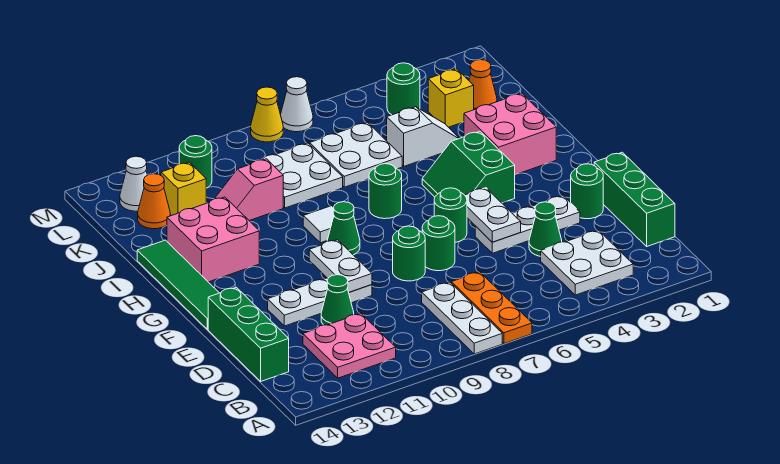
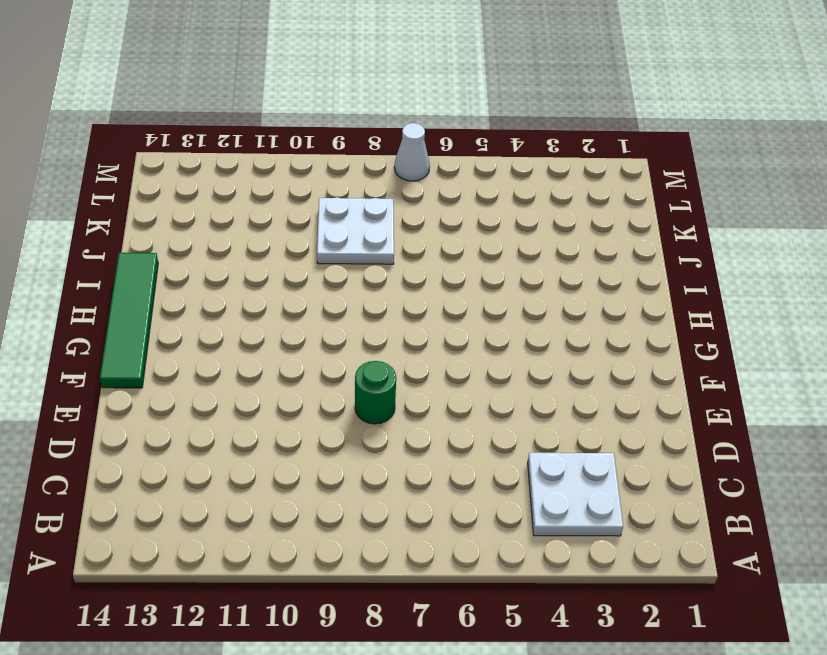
none -> orange plate A7:C7 level 1
none -> white plate A8:C8 level 1
none -> pink plate B11:C12 level 1
none -> green brick C1:E1 level 1

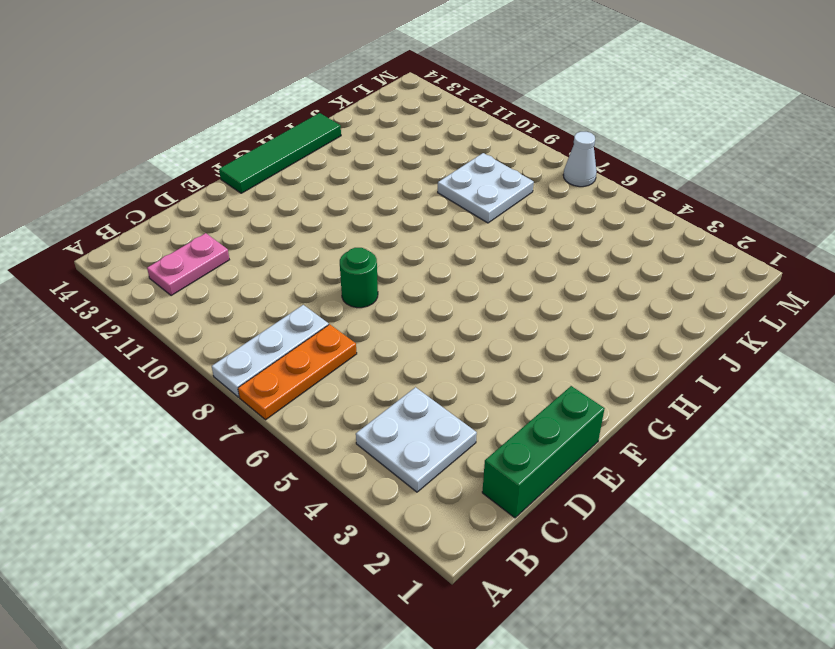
pink plate B12:C12 level 1 -> pink plate B11:C12 level 1
none -> green brick C14:E14 level 1
none -> green cone D4 level 1
none -> green cone D11 level 1
none -> green round brick E2 level 1

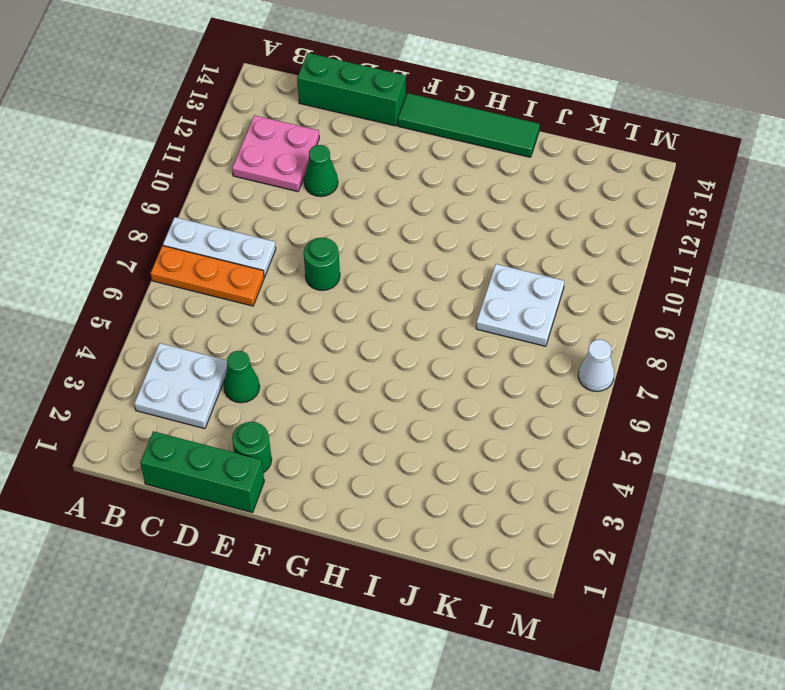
none -> white plate E3:E5 level 1
none -> green round brick E7 level 1
none -> white plate E10:E12 level 1
none -> green round brick F6 level 1

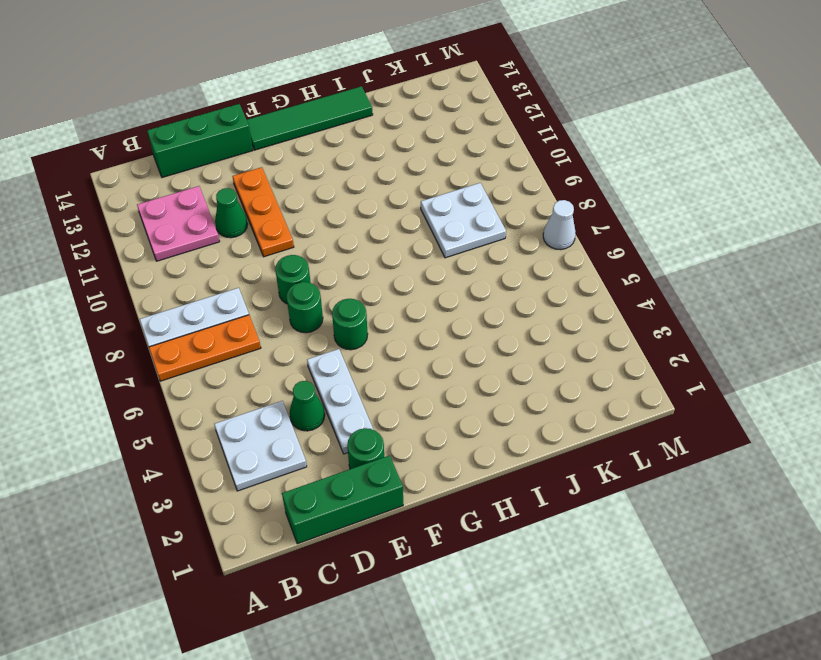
orange plate E10:E12 level 1 -> white plate E10:E12 level 1
none -> green slope G4:H5 level 1 top 4
none -> green cone G9 level 1
none -> pink brick H2:I3 level 1
none -> green round brick H7 level 1

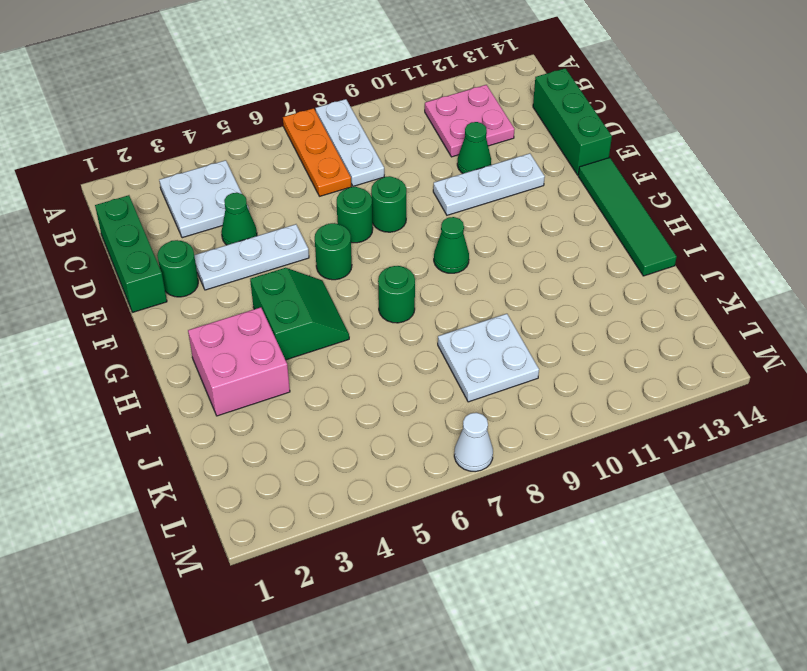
none -> white tile H9 level 1
none -> pink brick H12:I13 level 1
none -> white slope J4:J5 level 1 top 5
none -> white plate J6:K7 level 1

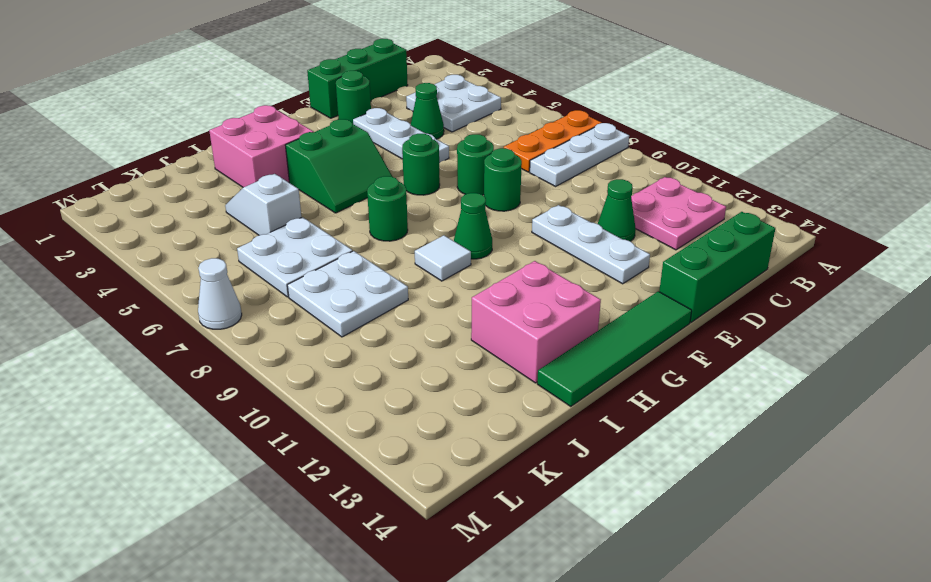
none -> pink slope J10:J11 level 1 top 10
none -> orange cone K2 level 1
none -> yellow brick K3 level 1
none -> yellow brick K12 level 1

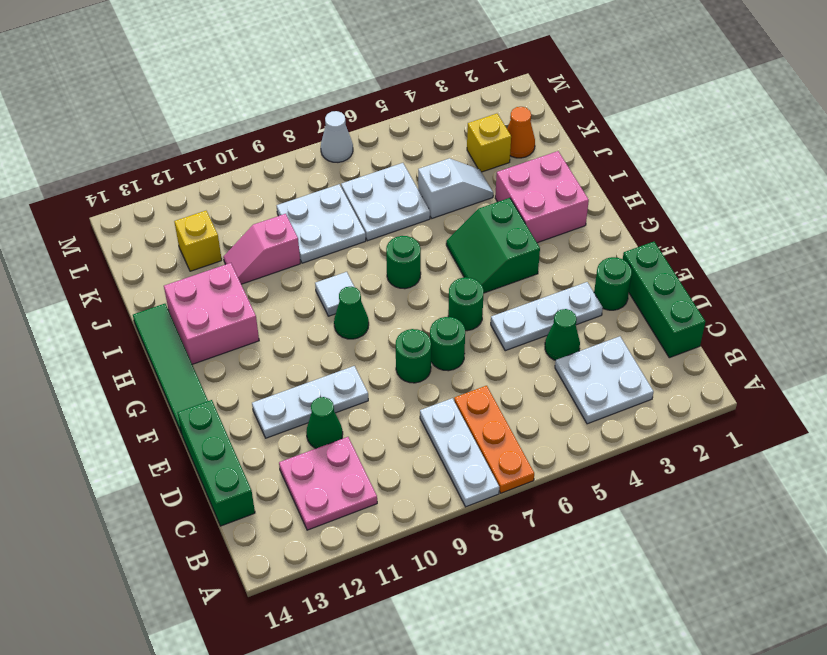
none -> orange cone K13 level 1
none -> green round brick L4 level 1
none -> green round brick L11 level 1
none -> white cone L13 level 1

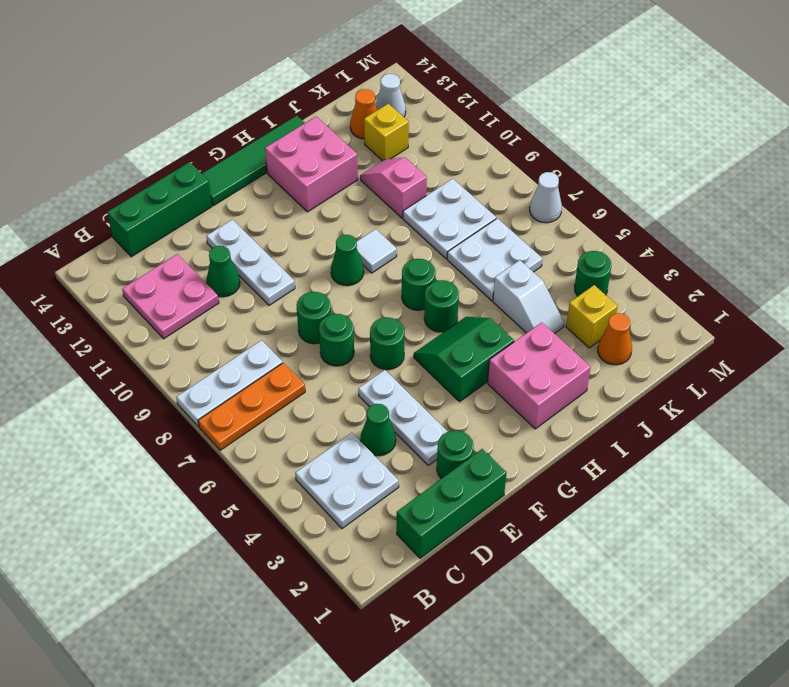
green round brick H6 level 1 -> green round brick L11 level 1
none -> yellow cone M8 level 1
none -> white plate E5:F5 level 2
none -> white plate E10:F10 level 2

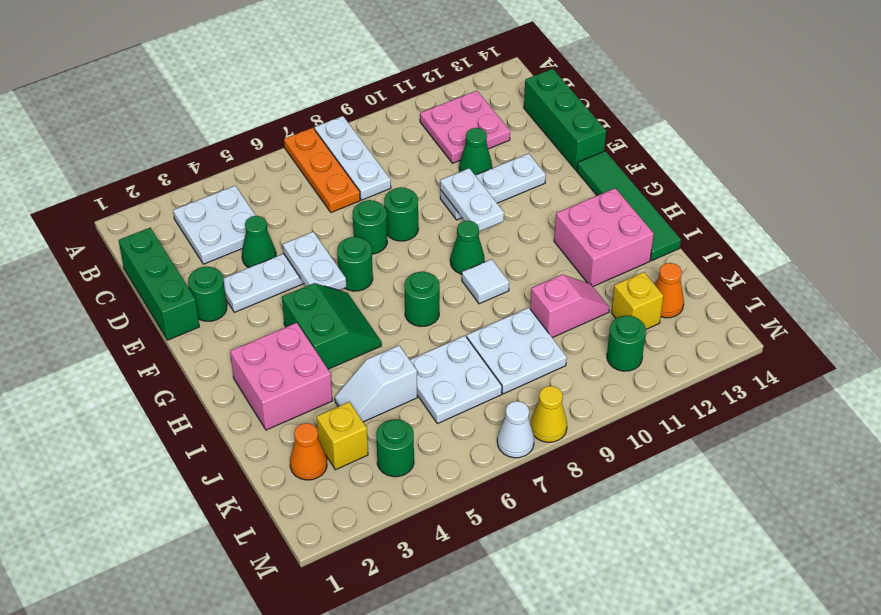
none -> white cone L13 level 1

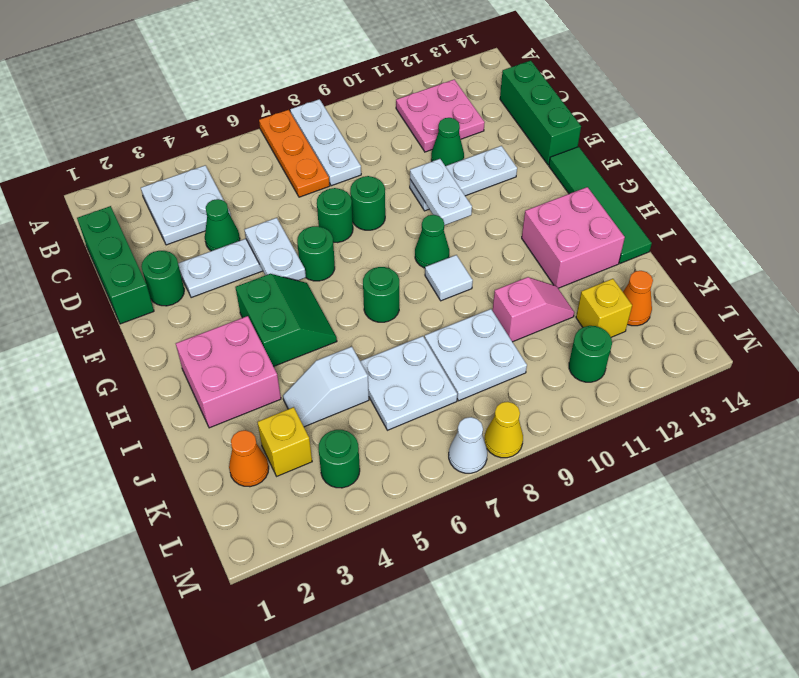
none -> white cone L13 level 1

